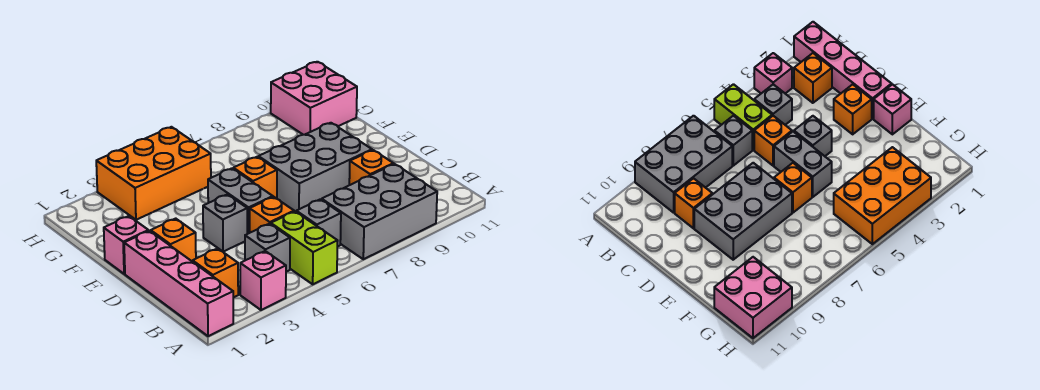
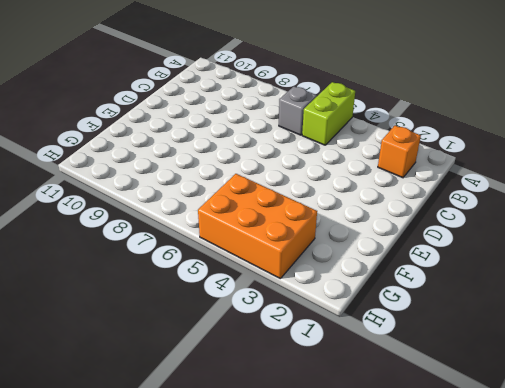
none -> pink brick A1:D1 level 1
none -> pink brick A3 level 1
none -> grey brick A7:B9 level 1

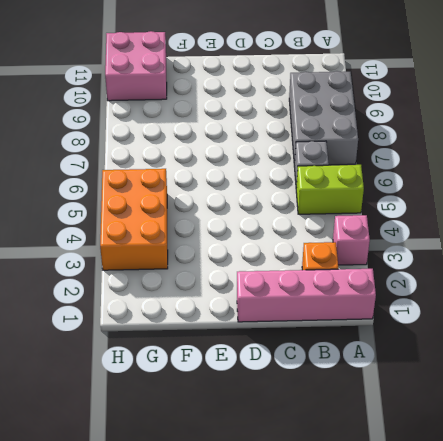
none -> grey brick B4 level 1
none -> orange brick C5 level 1
none -> orange brick C9 level 1

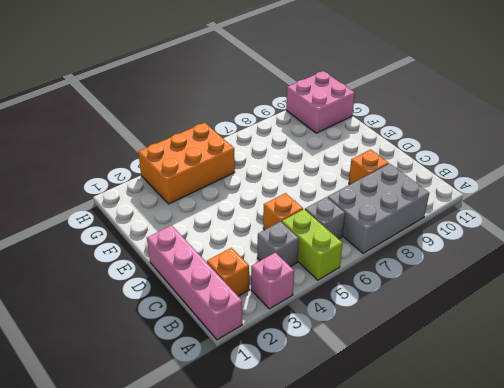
none -> orange brick D2 level 1
none -> grey brick D4 level 1
none -> grey brick D5:E5 level 1

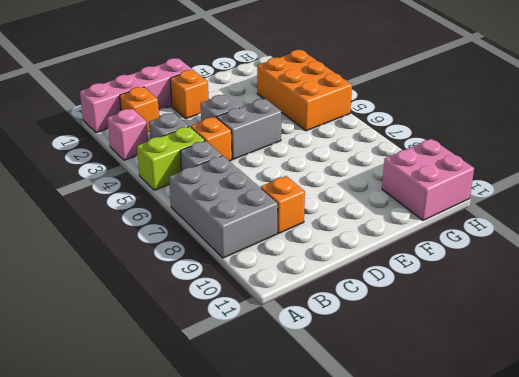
none -> grey brick D7:E9 level 1
none -> pink brick E1 level 1
none -> orange brick E6 level 1

